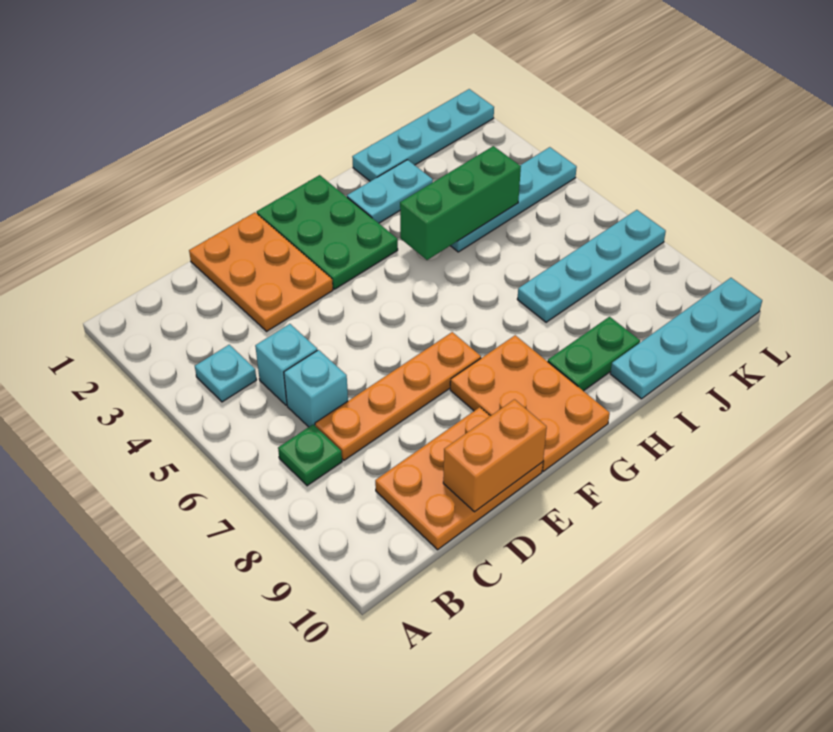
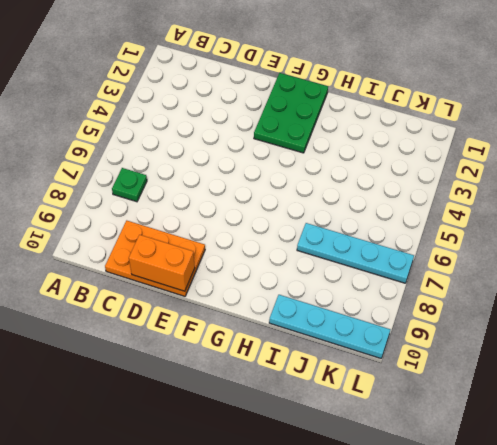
none -> cyan plate B4 level 1
none -> cyan brick C5 level 1
none -> cyan brick C6 level 1

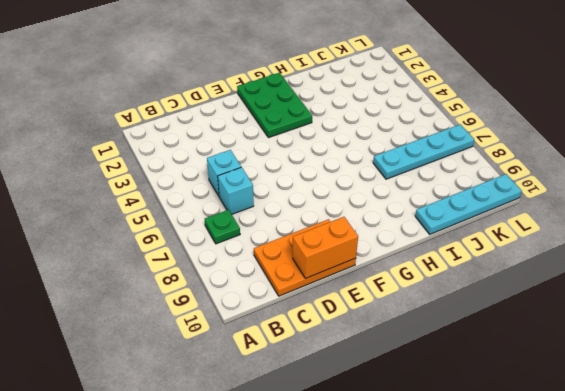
none -> cyan plate B4 level 1
none -> orange plate C7:F7 level 1
none -> orange plate D1:E3 level 1

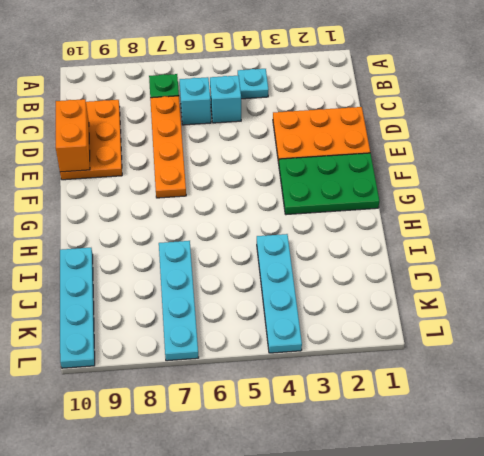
none -> orange plate F8:G10 level 1
none -> cyan plate H2:I2 level 1
none -> green plate H9:I9 level 1

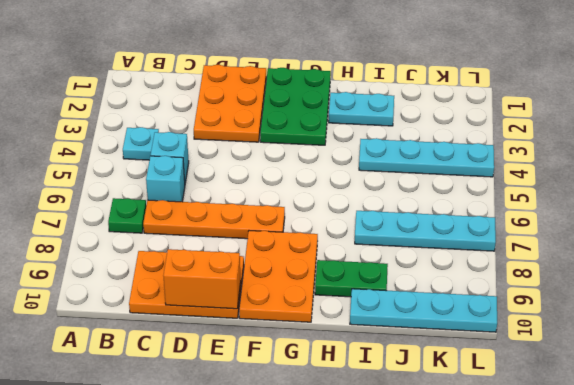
none -> cyan plate I1:L1 level 1
none -> green brick H4:J4 level 2

